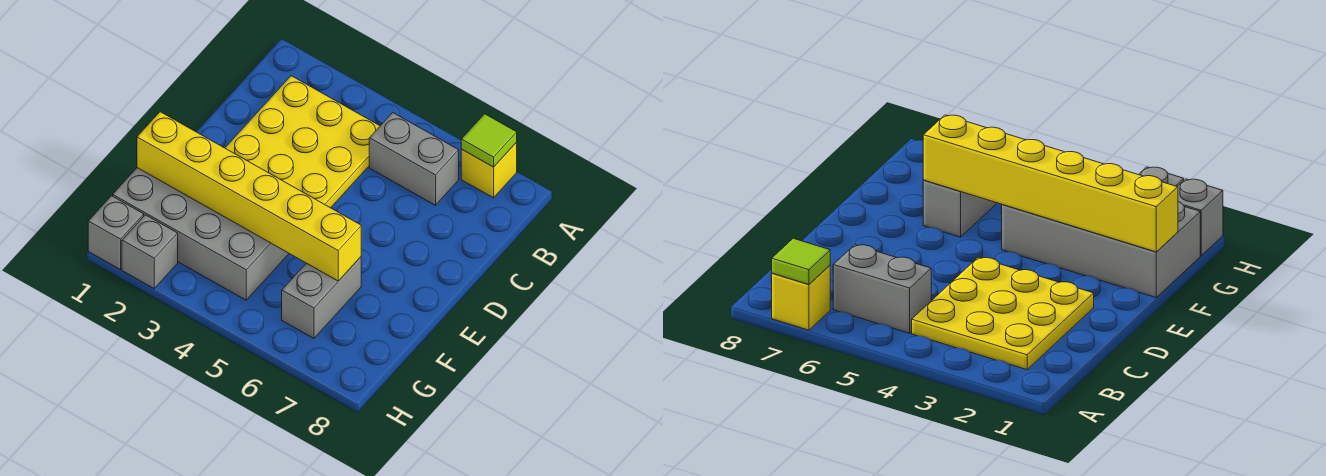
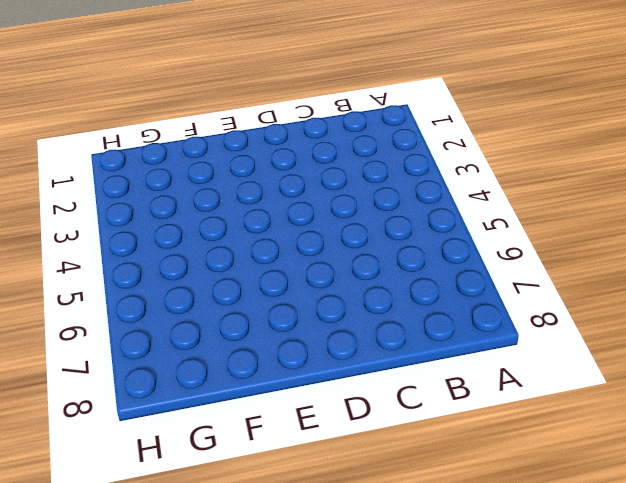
none -> yellow brick A7 level 1
none -> yellow plate B2:D4 level 1

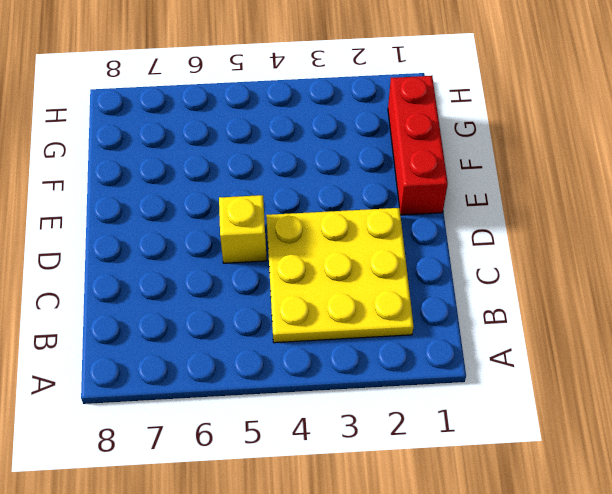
yellow brick D5 level 1 -> yellow brick A7 level 1
red brick E1:G1 level 1 -> grey brick F1:G4 level 1
none -> grey brick B5:B6 level 1
none -> grey brick F6:G6 level 1

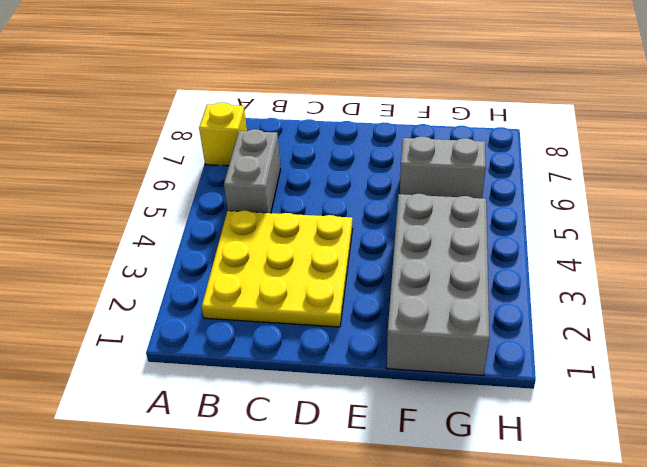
none -> grey brick H1 level 1
none -> grey brick H2 level 1

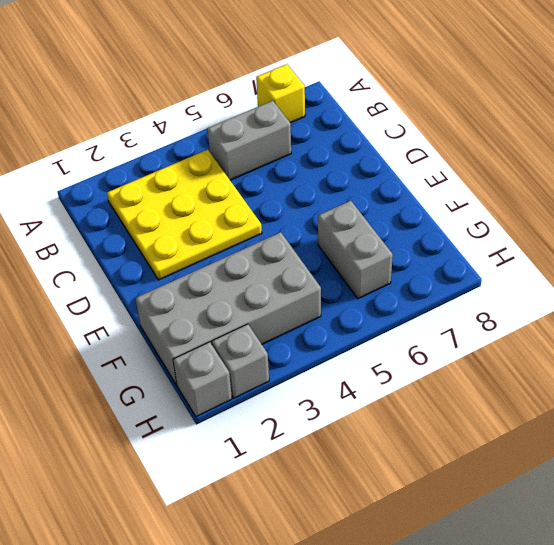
none -> lime tile A7 level 2
none -> yellow brick F1:F6 level 2

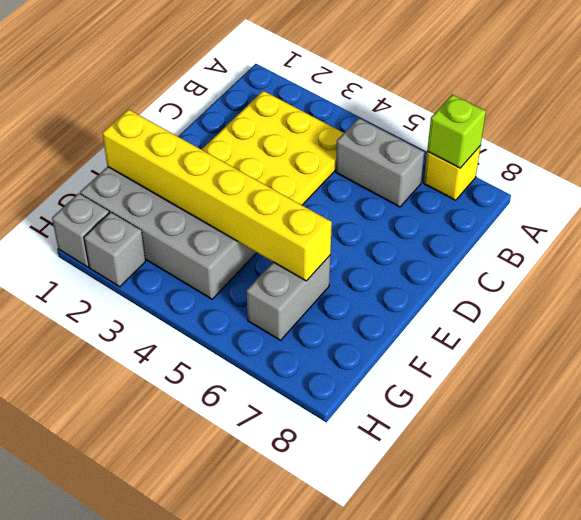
lime brick A7 level 2 -> lime tile A7 level 2

